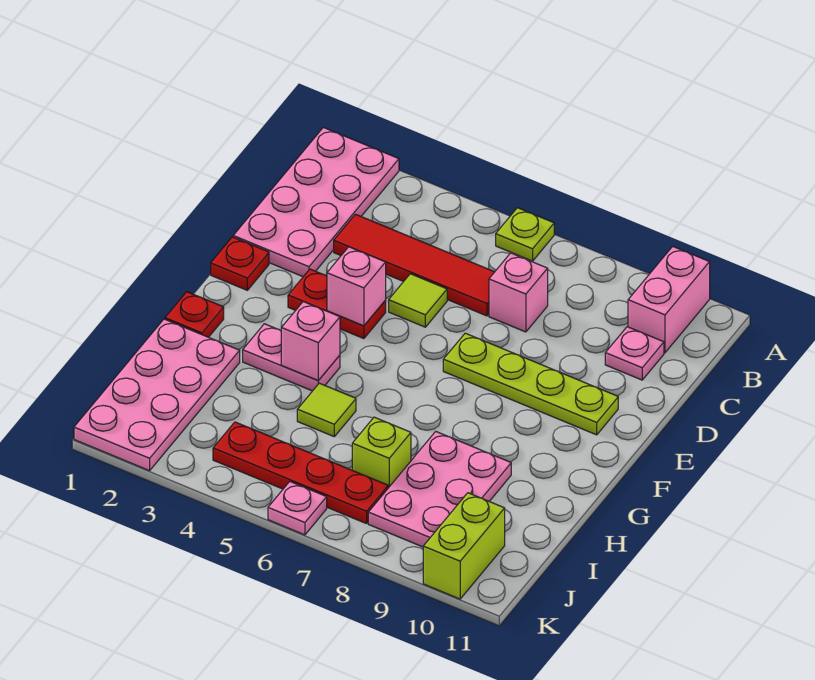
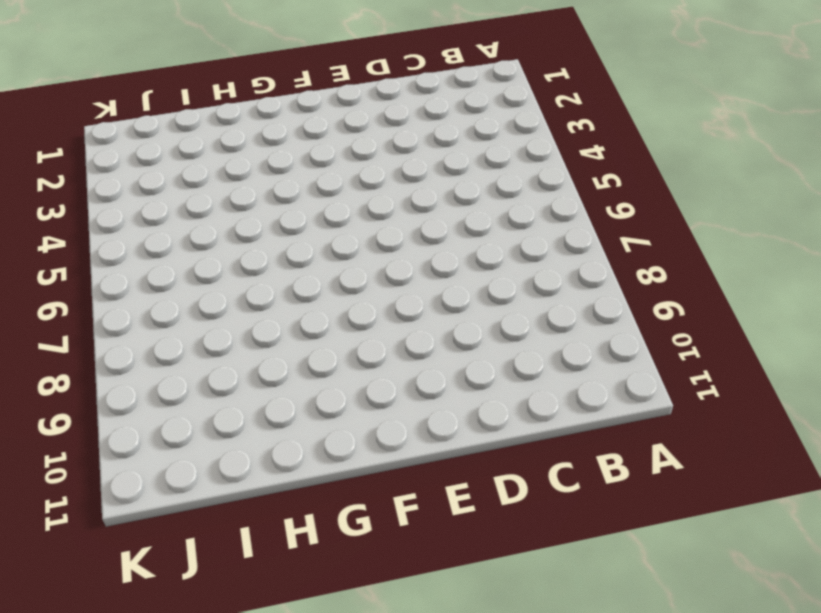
none -> pink plate A1:D2 level 1
none -> lime plate A6 level 1
none -> pink brick A10:B10 level 1

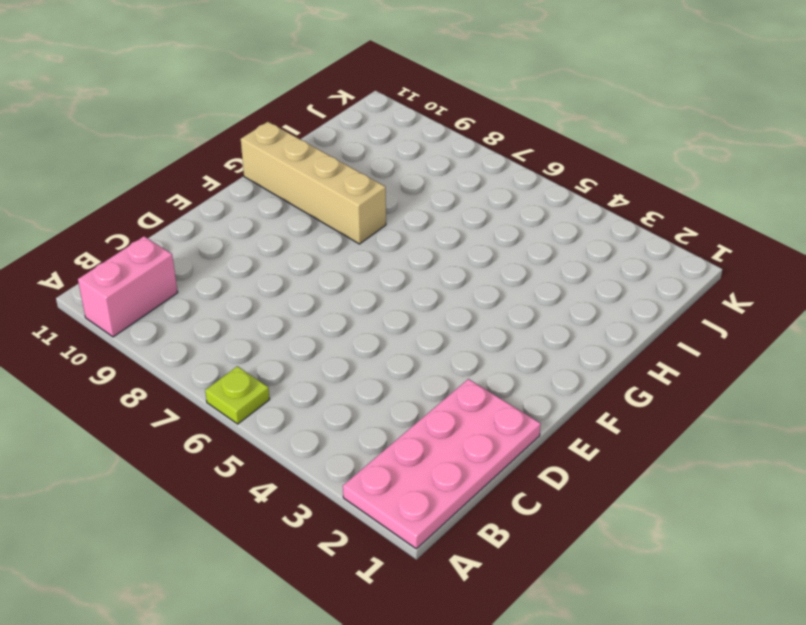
tan brick G8:G11 level 1 -> none
none -> red tile C3:C6 level 1
none -> pink brick C7 level 1
none -> pink plate C10 level 1

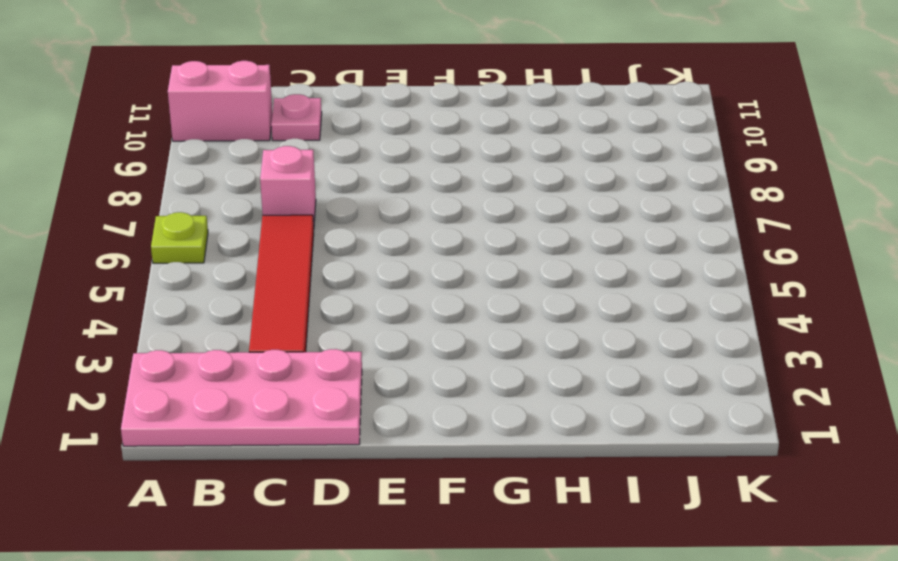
none -> lime tile D5 level 1
none -> red plate E1 level 1
none -> red plate E3:E4 level 1

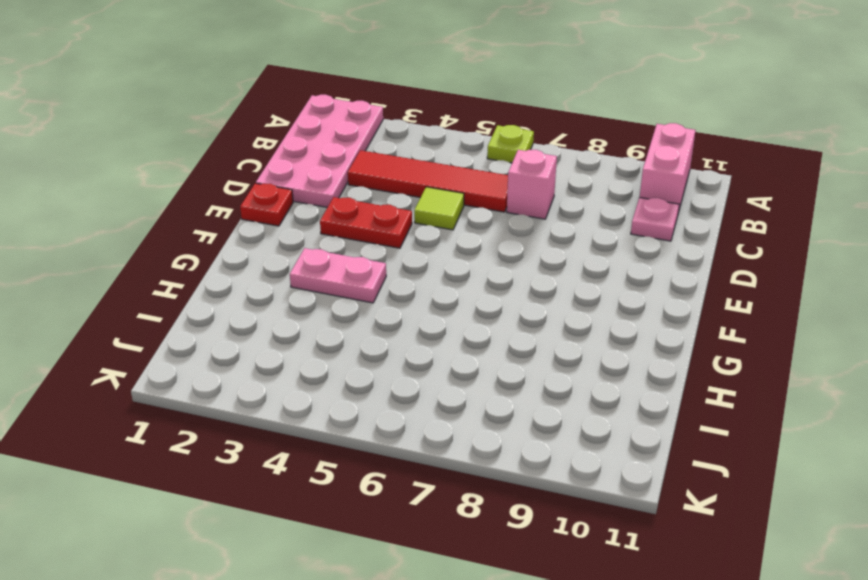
none -> lime plate E7:E10 level 1
none -> red plate G1 level 1
none -> pink plate H1:K2 level 1

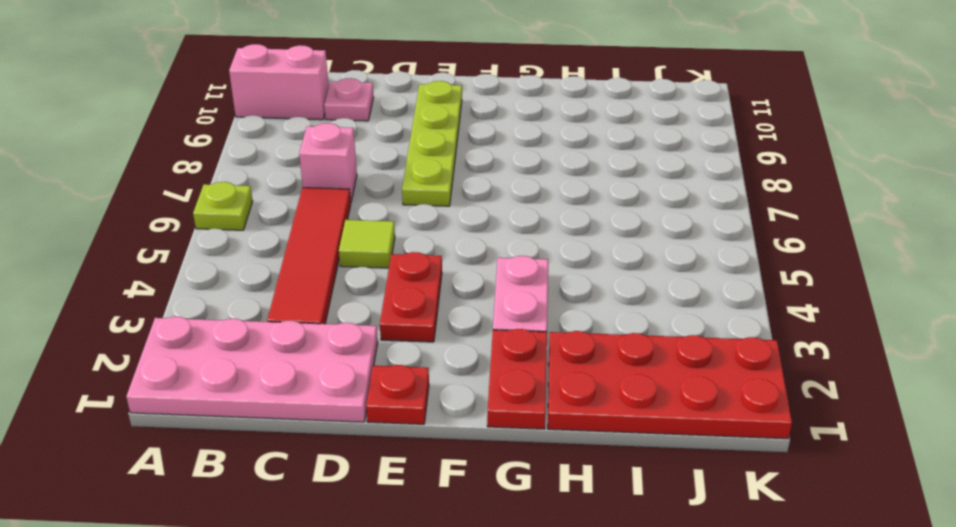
red plate G1:G2 level 1 -> red plate G1 level 1
red plate H1:K2 level 1 -> pink plate H1:K2 level 1
none -> lime tile H5 level 1
none -> pink plate H8:J9 level 1
none -> lime brick I7 level 1

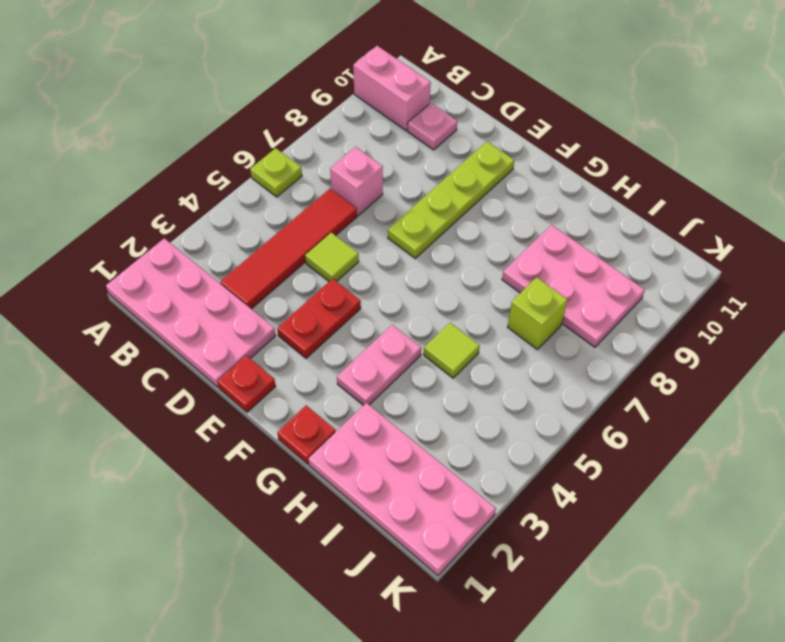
none -> red plate J4:J7 level 1
none -> lime brick J10:K10 level 1
none -> pink plate K6 level 1

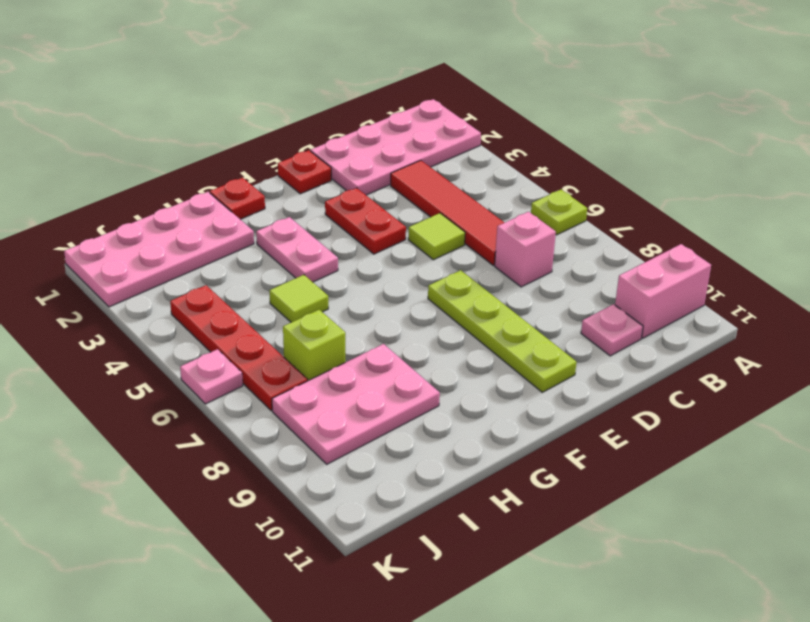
none -> lime brick J10:K10 level 1
none -> pink brick E4 level 2
none -> pink brick G4 level 2

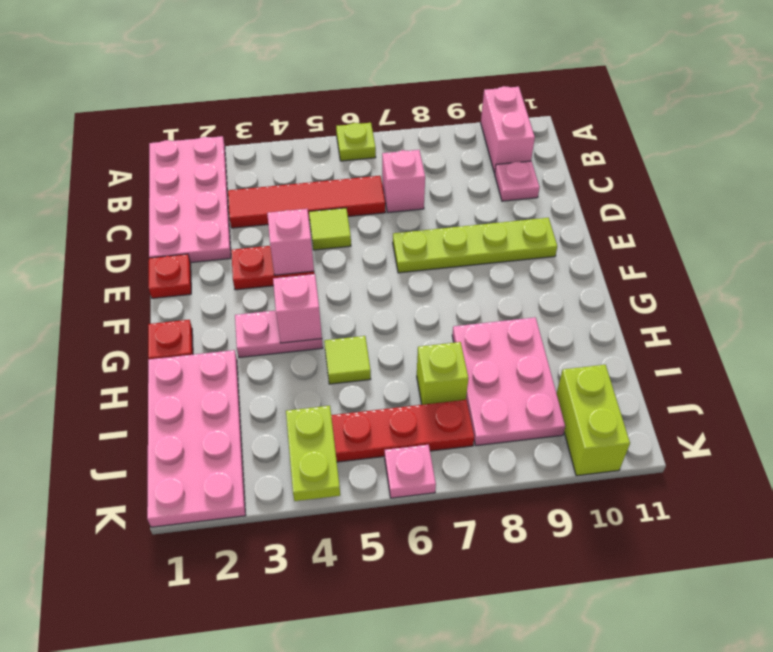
lime plate J4:K4 level 2 -> none

